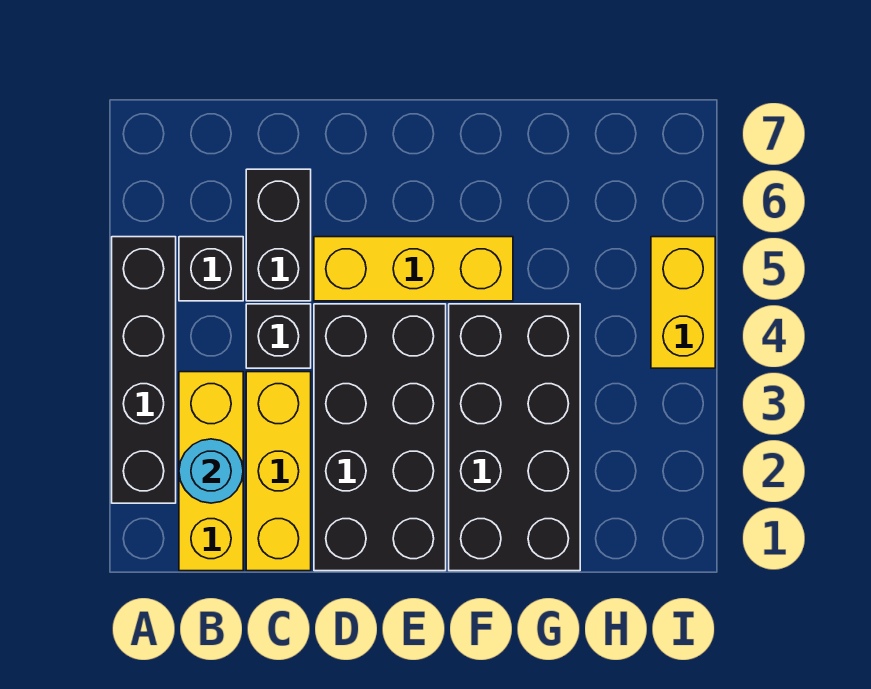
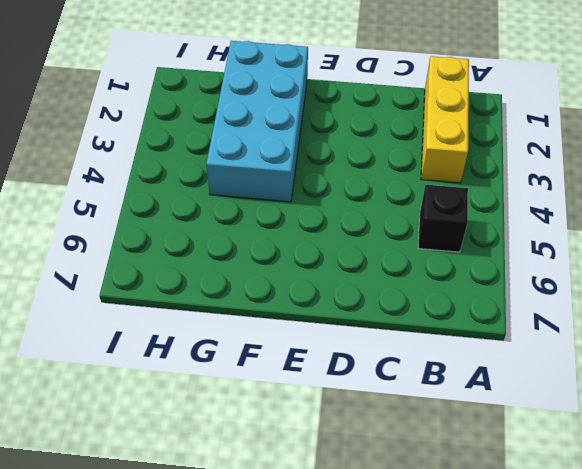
cyan brick F1:G4 level 1 -> black brick F1:G4 level 1
none -> black brick A2:A5 level 1
none -> yellow brick C1:C3 level 1

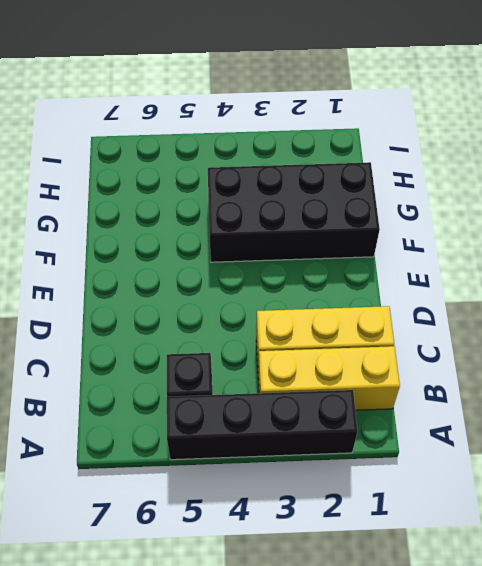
none -> black brick C4 level 1
none -> black brick C5:C6 level 1

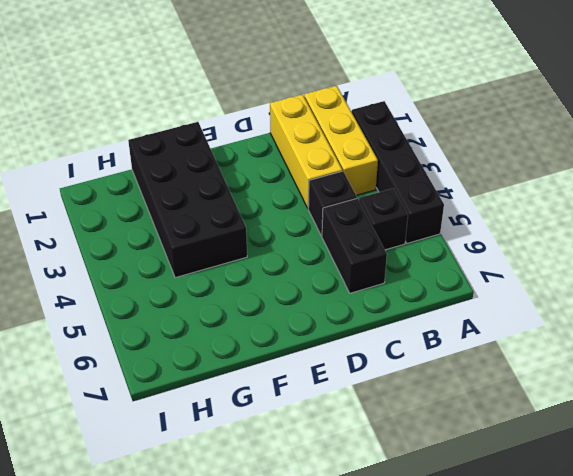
none -> black brick D1:E4 level 1
none -> yellow brick D5:F5 level 1

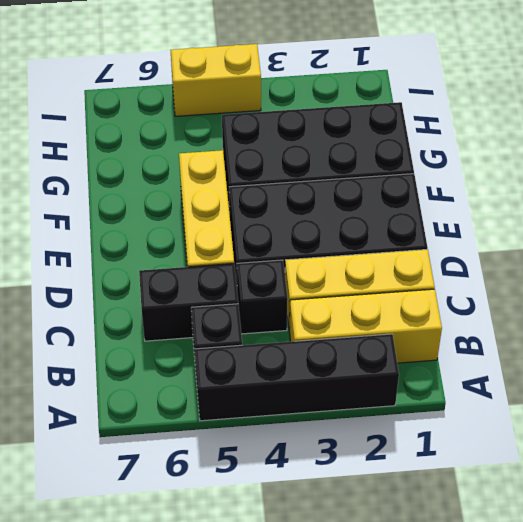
none -> cyan round brick B2 level 2

